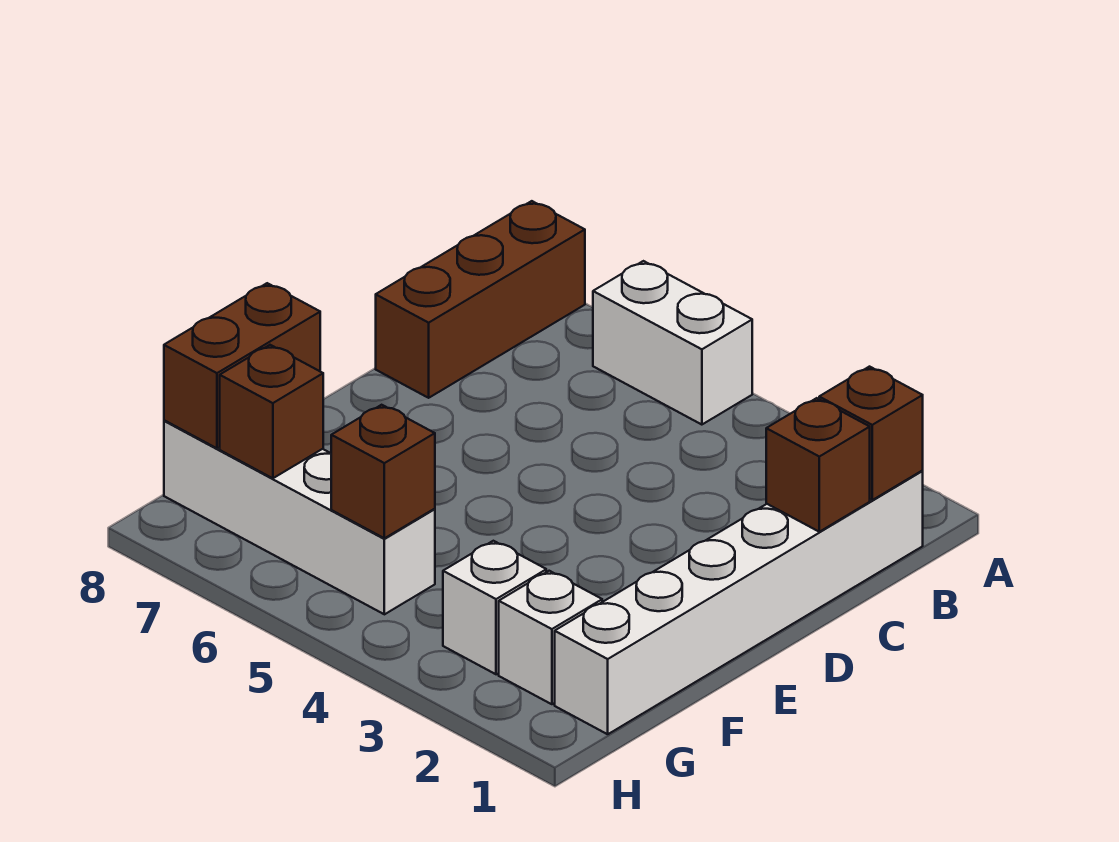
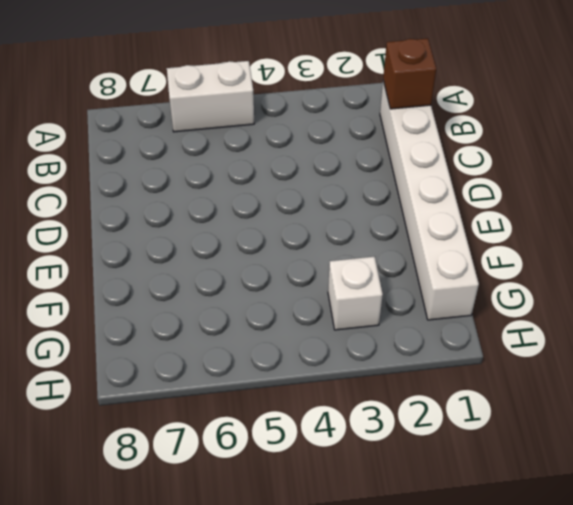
none -> brown brick A8:C8 level 1
none -> white brick G2 level 1

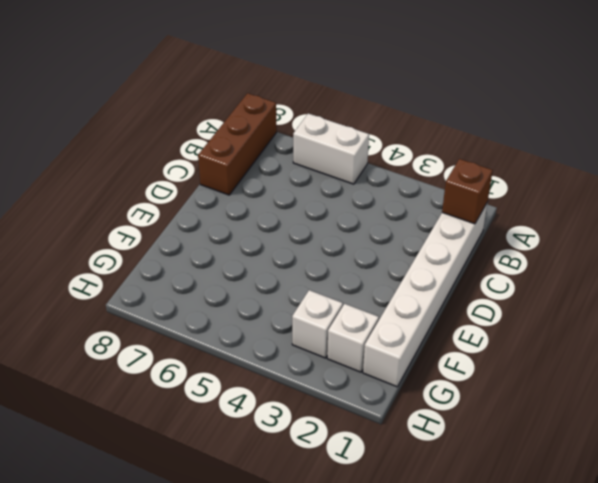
none -> white brick G5:G8 level 1
none -> brown brick C1 level 2

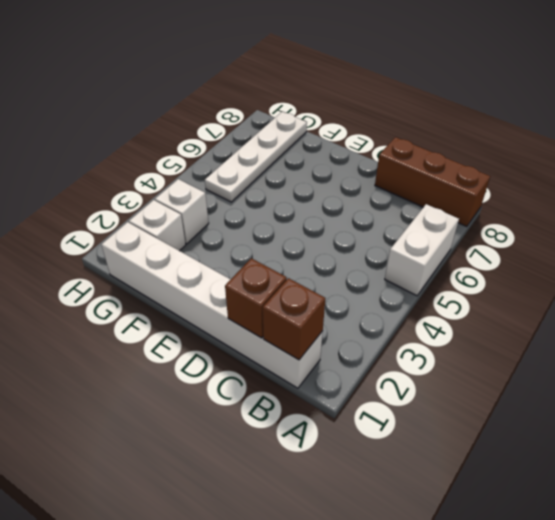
white plate G5:G8 level 1 -> white brick G5:G8 level 1
none -> brown brick F8:G8 level 2
none -> brown brick G5 level 2

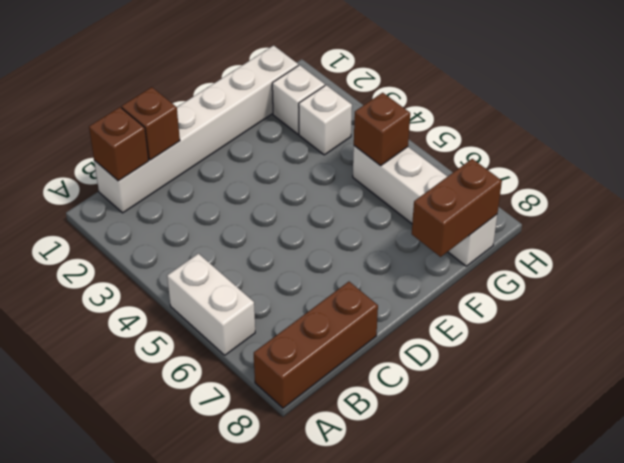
none -> brown brick G7 level 2

